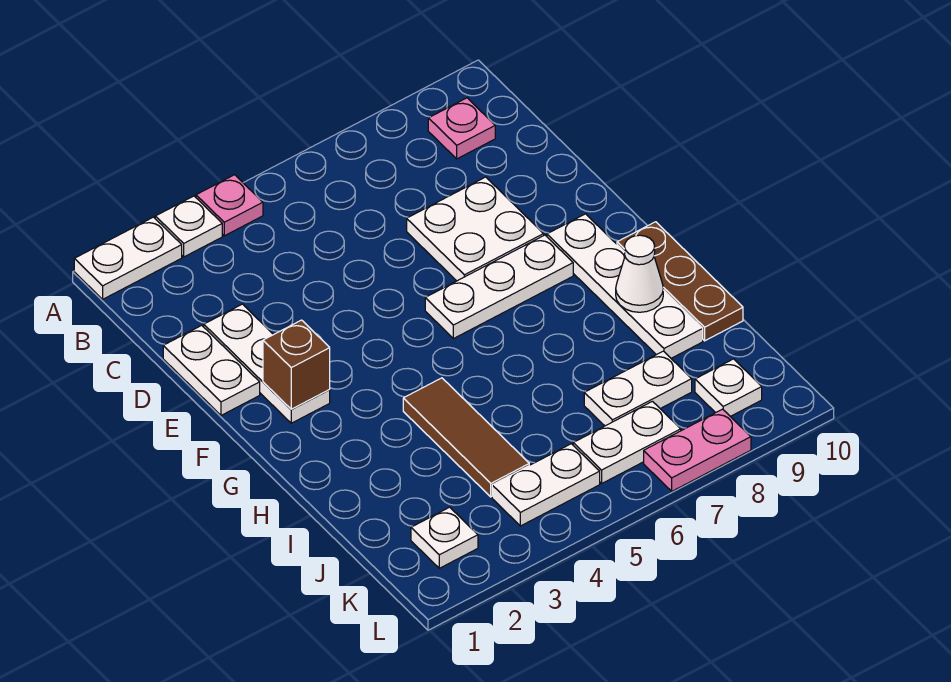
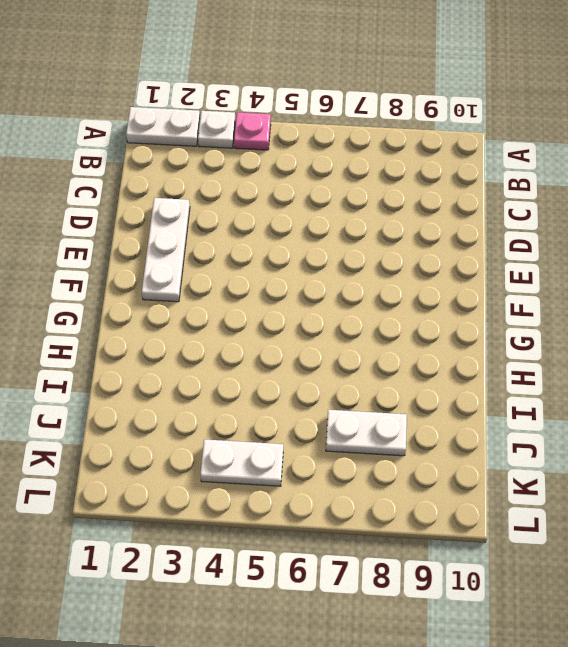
none -> pink plate B9 level 1
none -> white plate D1:E1 level 1
none -> white plate D7:E8 level 1

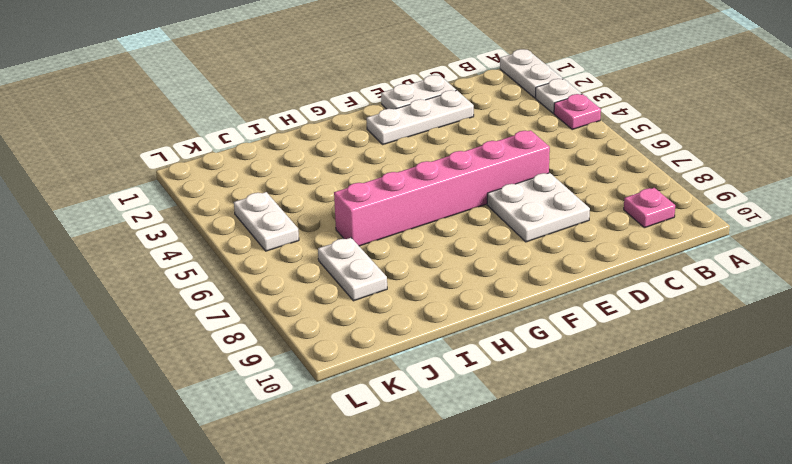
pink brick D6:I6 level 1 -> white plate F6:F8 level 1
none -> white plate F9:I9 level 1
none -> brown plate G10:I10 level 1
none -> brown tile H4:J4 level 1

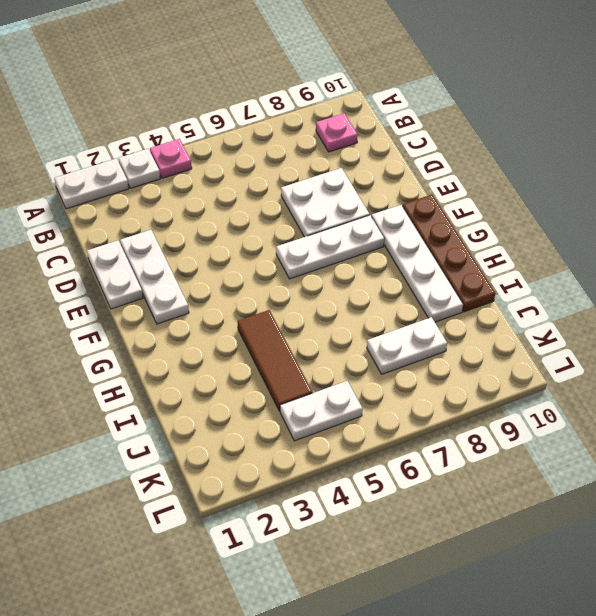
brown plate F10:I10 level 1 -> brown plate G10:I10 level 1
none -> white plate K2 level 1
none -> white plate K6:K7 level 1
none -> white plate K9 level 1

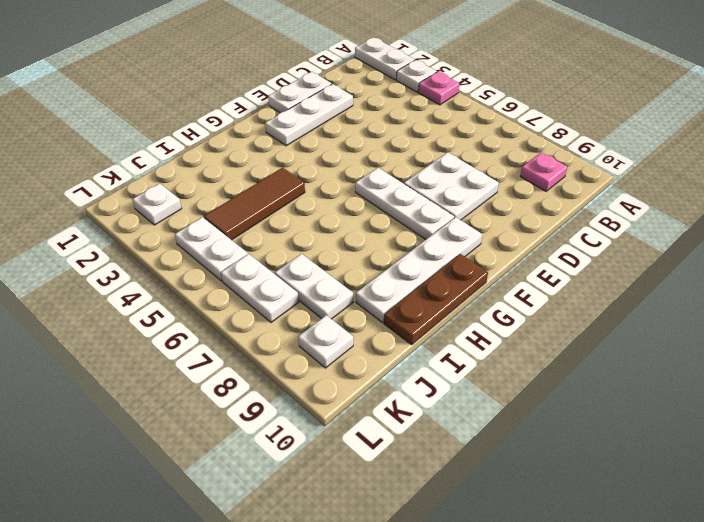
none -> pink plate L7:L8 level 1
none -> brown brick F2 level 2
none -> white cone H9 level 2

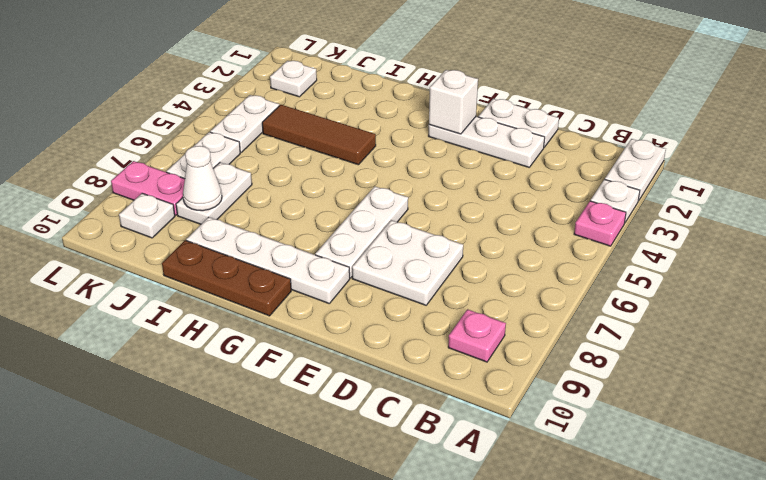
white brick F2 level 2 -> brown brick F2 level 2
white cone J8 level 2 -> white cone H9 level 2
pink plate K8:L8 level 1 -> pink plate L7:L8 level 1

